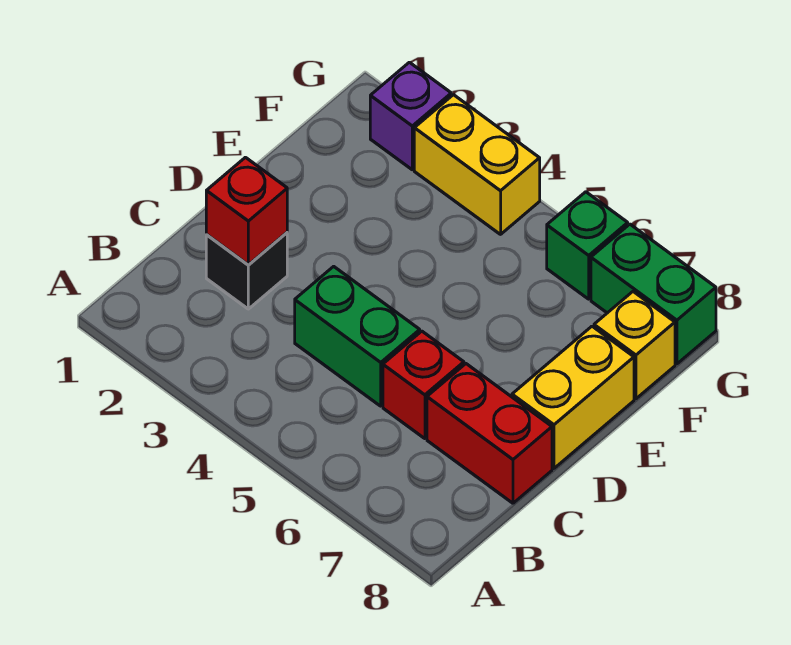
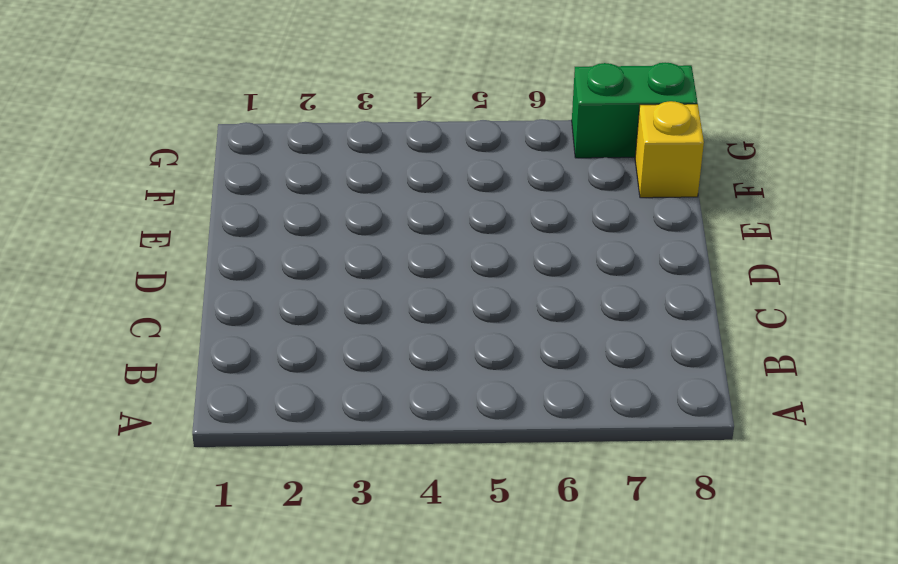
none -> black brick C2 level 1
none -> green brick C4:C5 level 1

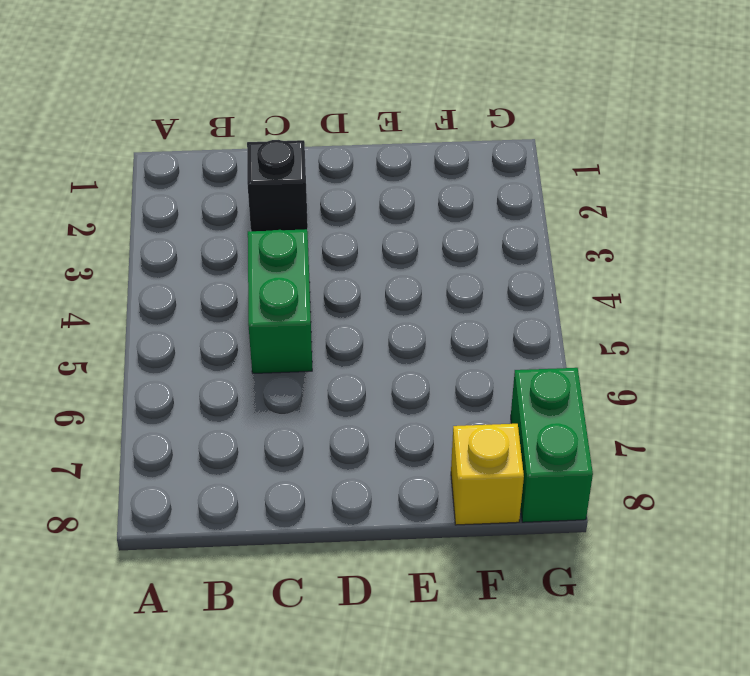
none -> red brick C6 level 1
none -> red brick C7:C8 level 1

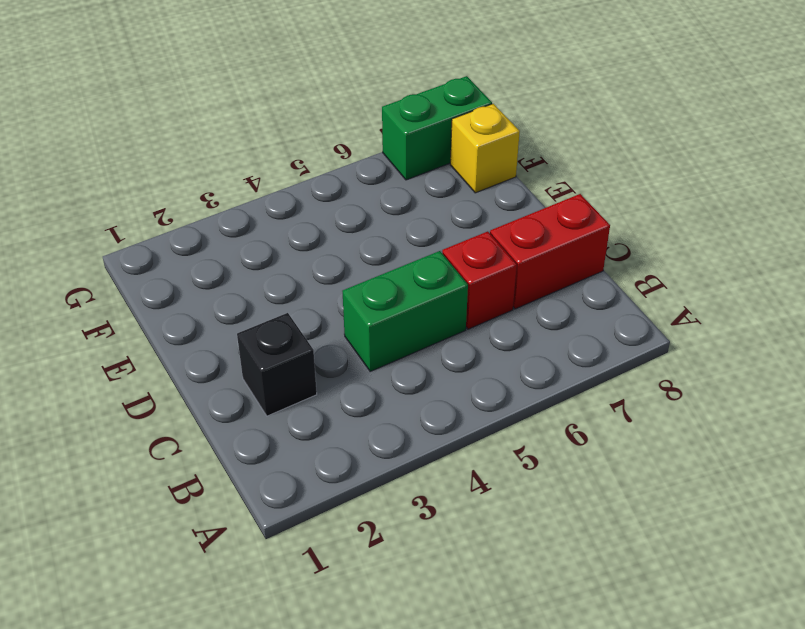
none -> yellow brick D8:E8 level 1
none -> purple brick G2 level 1

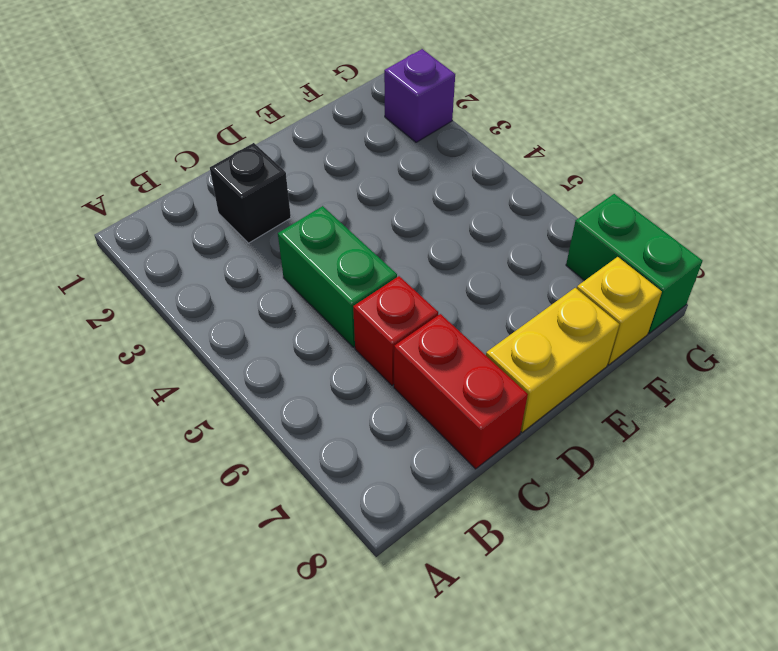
none -> yellow brick G3:G4 level 1
none -> green brick G6 level 1

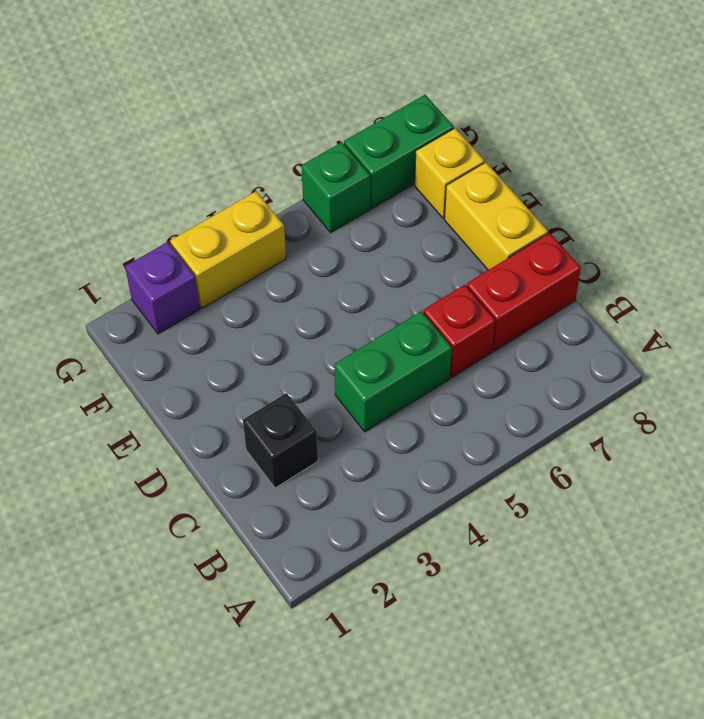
none -> red brick C2 level 2

